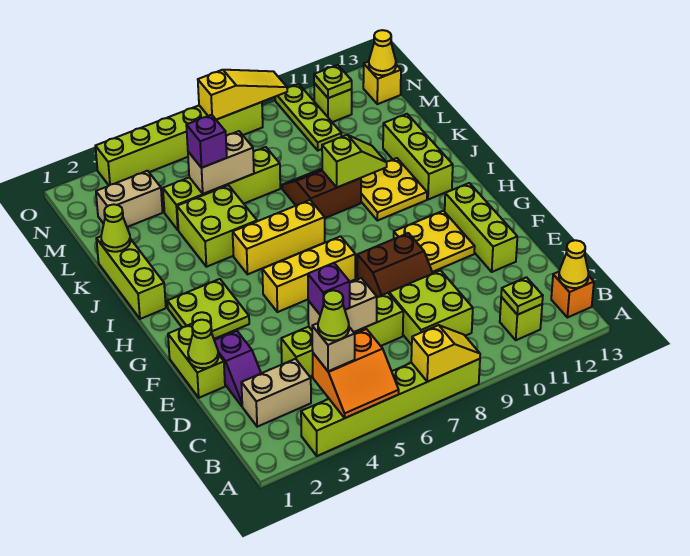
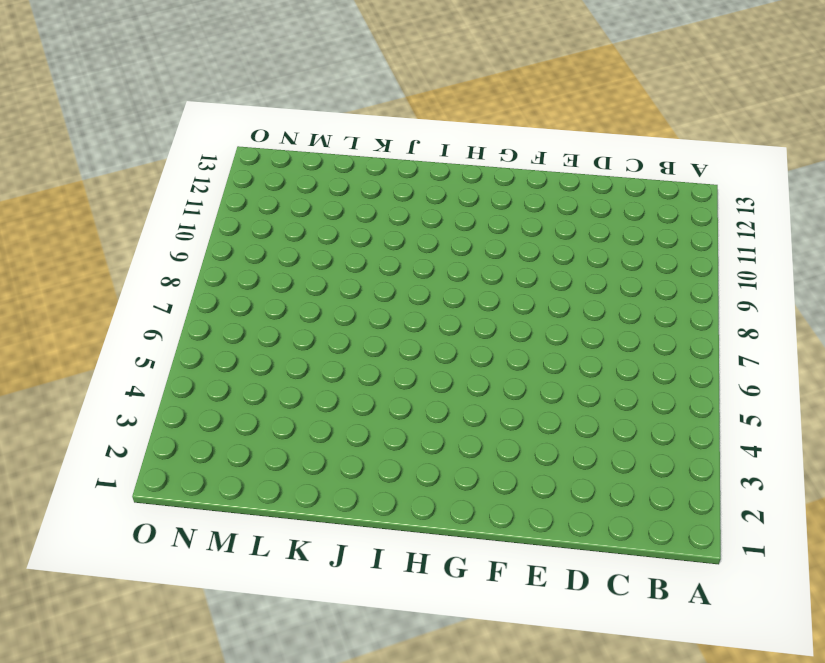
none -> lime brick A3:A8 level 1
none -> lime brick B11 level 1
none -> orange brick B13 level 1
none -> tan brick C2:C3 level 1

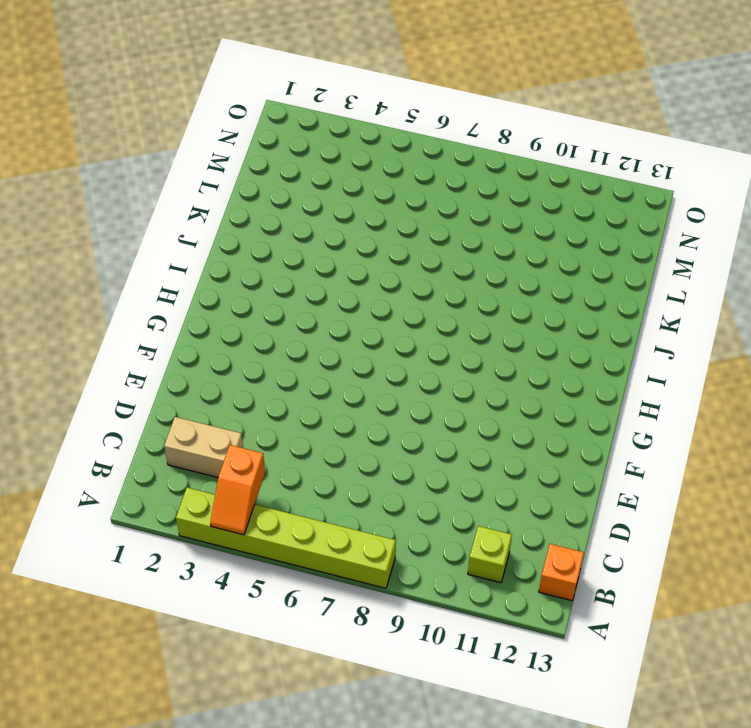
orange slope A4:B4 level 2 top B -> orange slope A4:B5 level 2 top B
none -> lime brick C8:D9 level 1
none -> purple slope D2:E2 level 1 top E
none -> lime brick D4:D7 level 1
none -> lime brick E1:F1 level 1

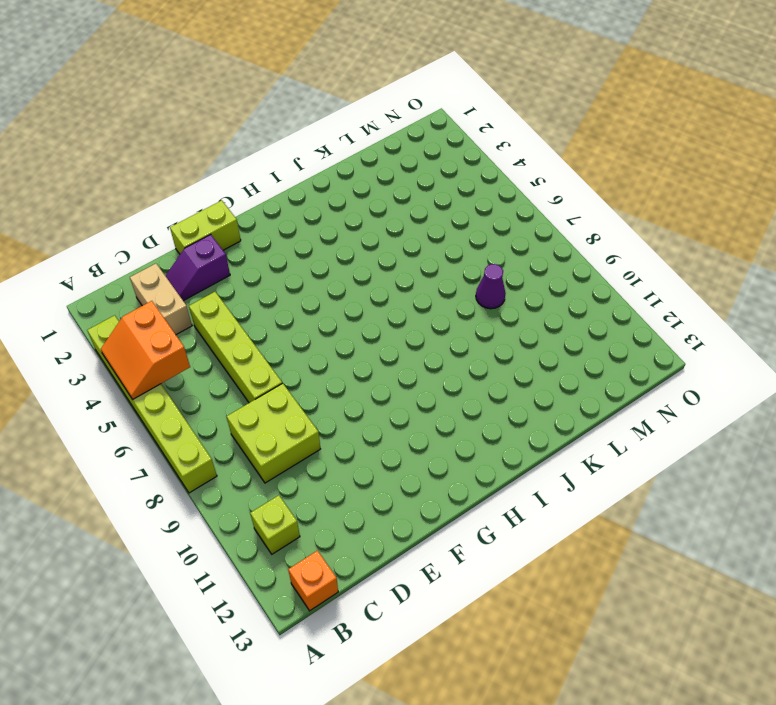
purple cone L8 level 1 -> none
none -> brown slope E8:F9 level 1 top F
none -> lime brick E12:G12 level 1
none -> yellow plate F10:G11 level 1
none -> lime plate G2:H3 level 1

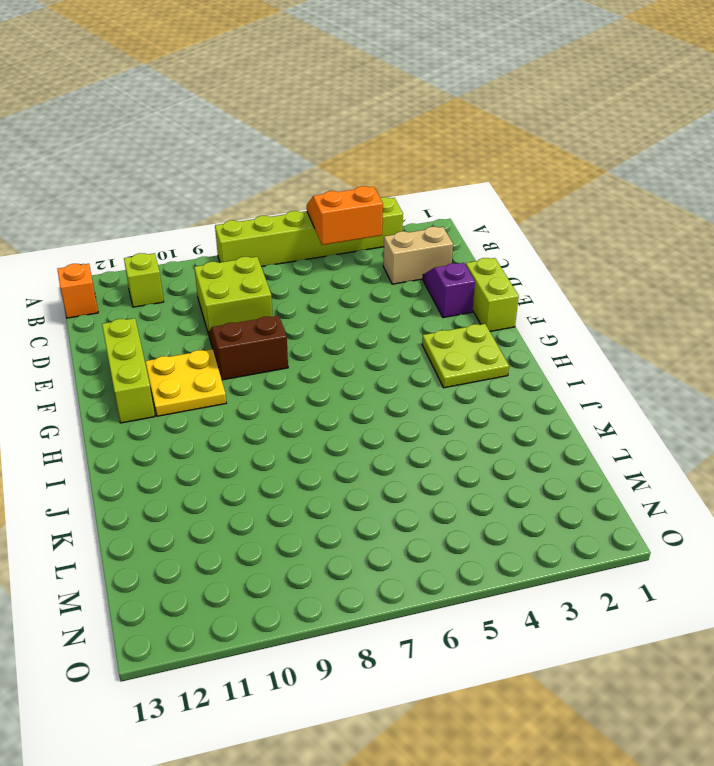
none -> lime brick D4:D7 level 1
none -> yellow brick G5:G7 level 1
none -> lime brick I1:K1 level 1
none -> yellow brick I5:I7 level 1

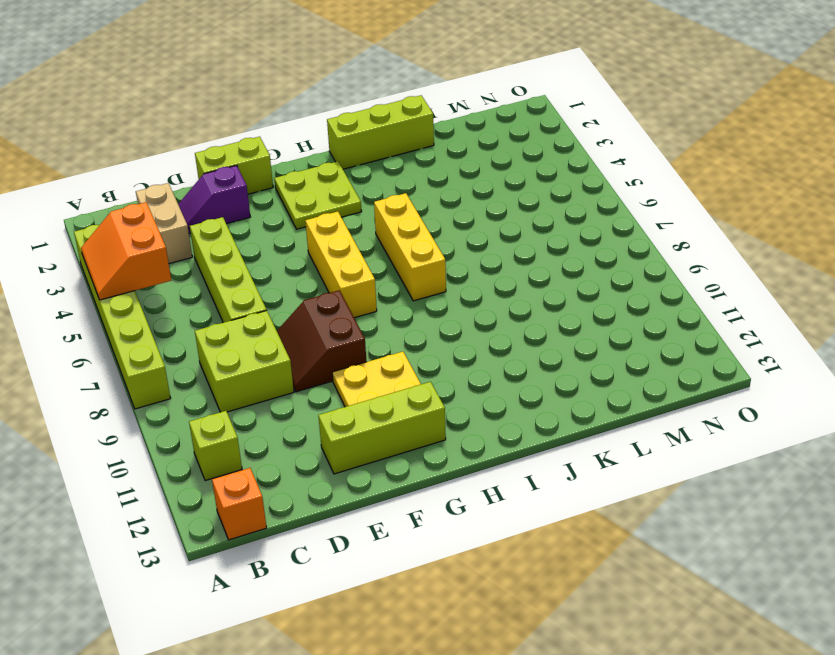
none -> yellow plate I10:J11 level 1
none -> lime brick I12:K12 level 1
none -> lime brick J4:K5 level 1
none -> brown slope J8:K9 level 1 top J

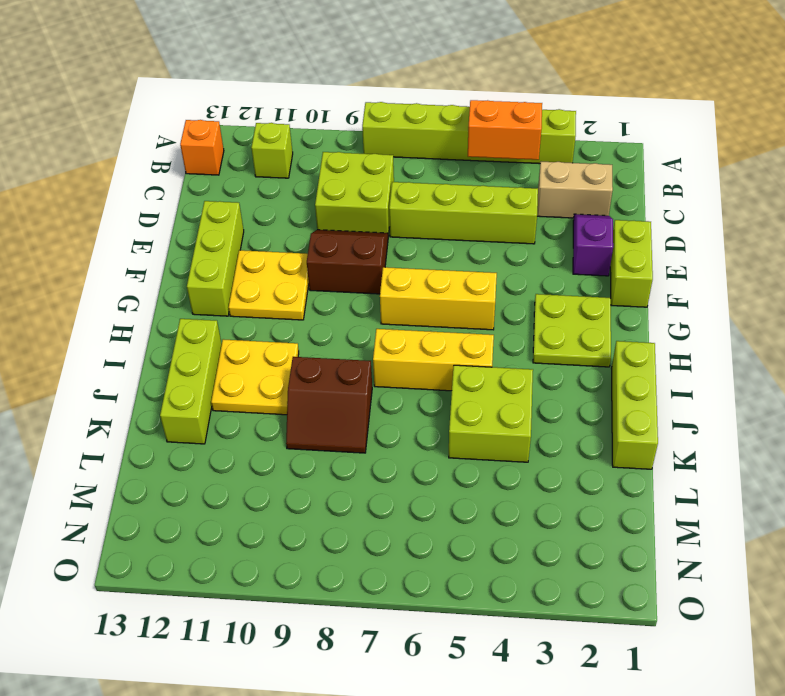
none -> lime brick L4:L7 level 1
none -> tan brick M2:M3 level 1
none -> lime plate M10:O10 level 1
none -> lime brick N11 level 1

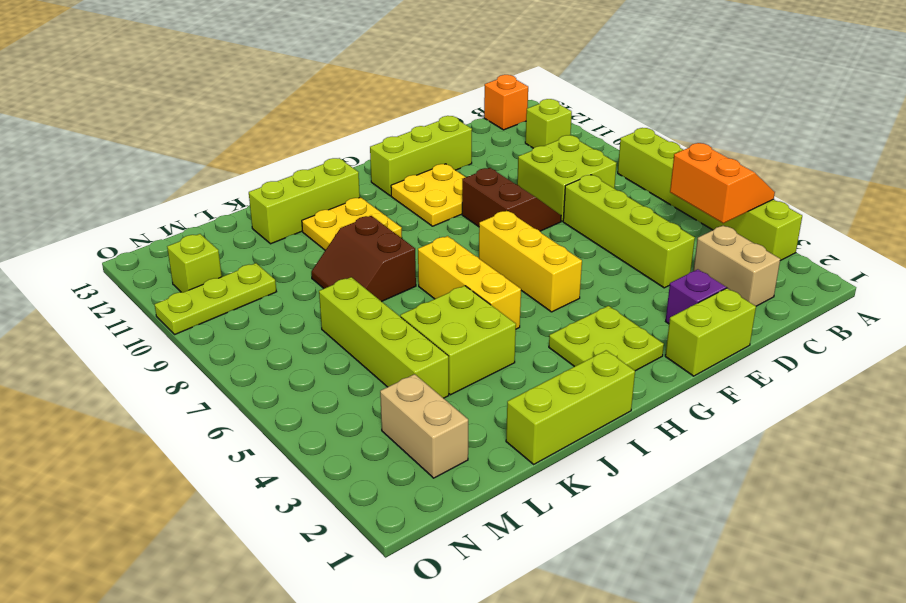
none -> yellow brick N13 level 1
none -> lime brick O3:O8 level 1
none -> yellow slope A7:A8 level 2 top 7
none -> lime plate B11 level 2

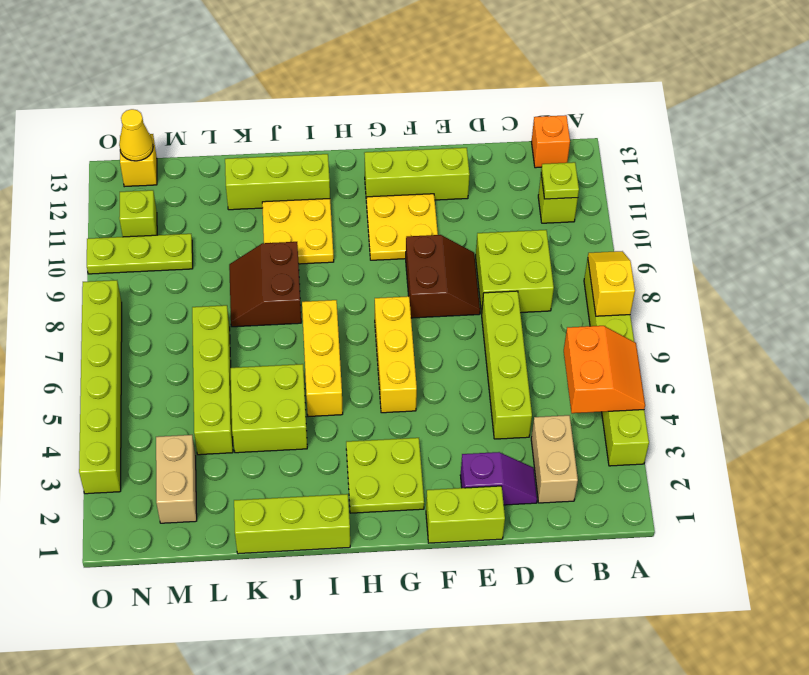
none -> yellow cone B13 level 2
none -> tan brick D5:D6 level 2
none -> lime cone E1 level 2
none -> lime slope J9:J10 level 2 top 9

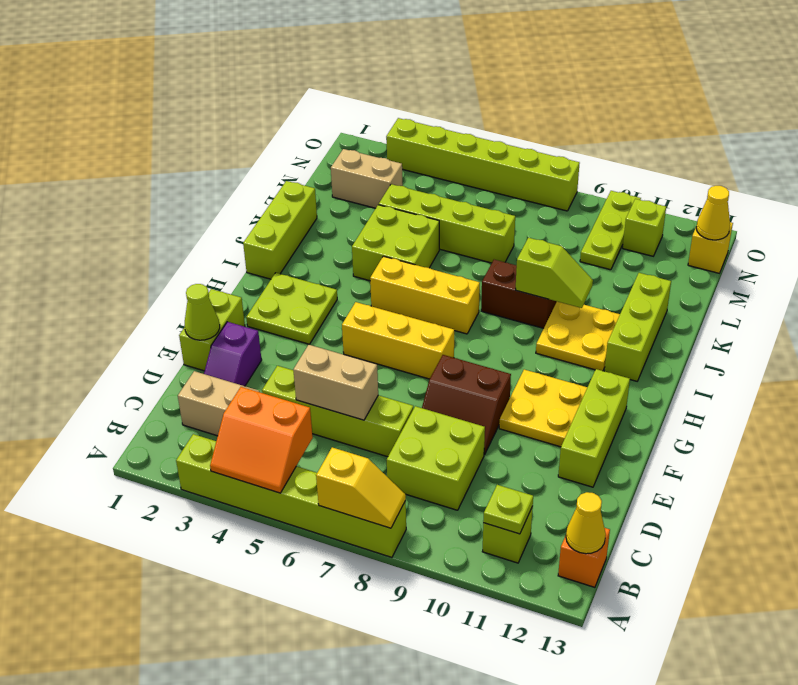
none -> lime cone K1 level 2
none -> tan brick L5:L6 level 2
none -> lime plate N11 level 2
none -> yellow slope O7:O9 level 2 top 7

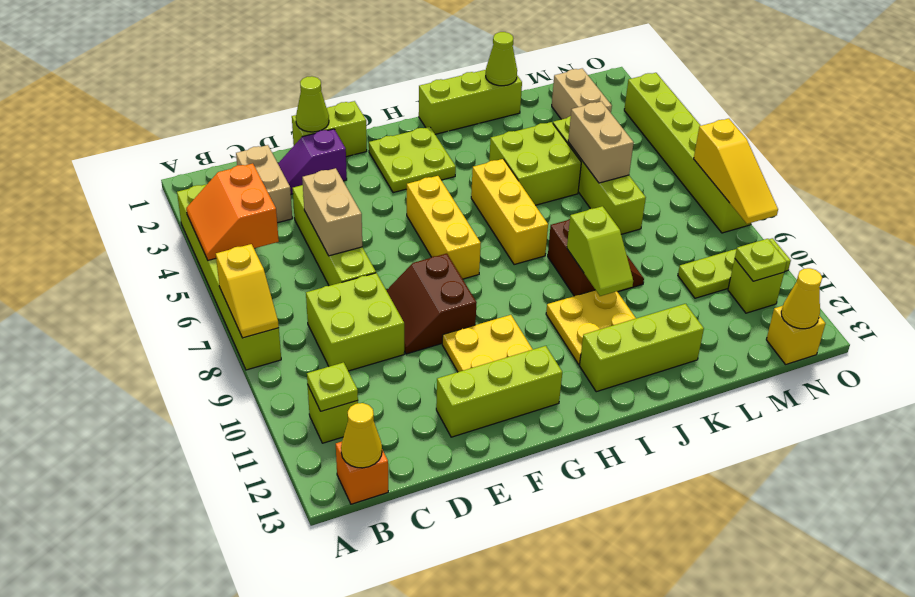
none -> tan brick B4 level 3
none -> purple brick D5 level 3
none -> purple brick L5 level 3
none -> lime cone B4 level 4

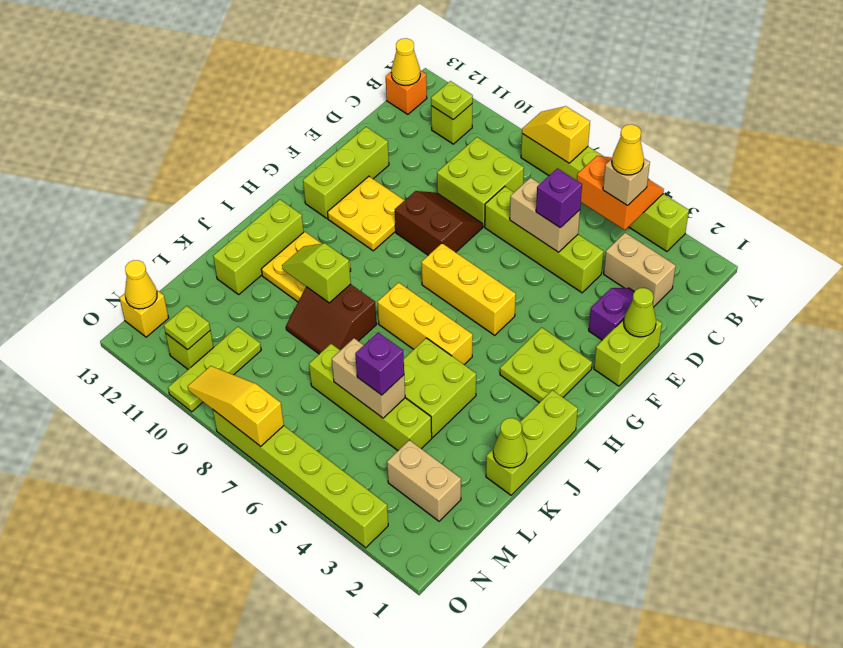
yellow cone B4 level 4 -> lime cone B4 level 4

